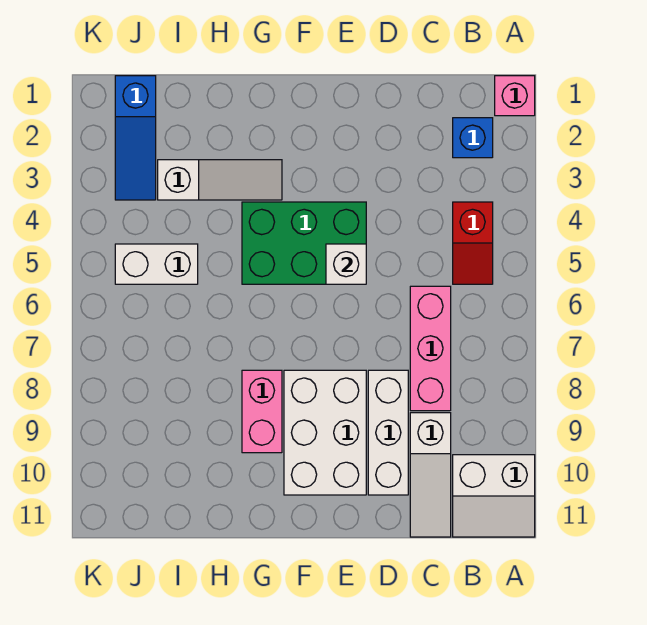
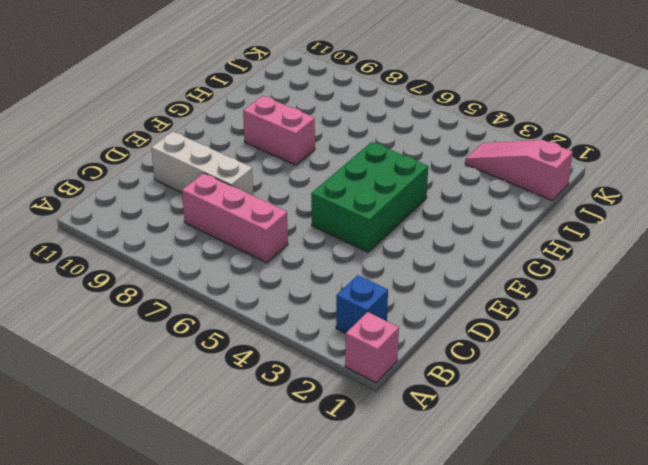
pink slope J1:J3 level 1 top 1 -> blue slope J1:J3 level 1 top 1
none -> white slope A10:B11 level 1 top 10
none -> red slope B4:B5 level 1 top 4
none -> white slope C9:C11 level 1 top 9

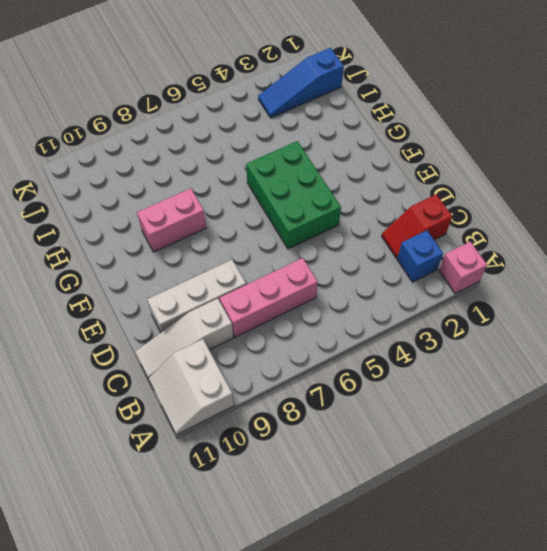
red slope C1:C2 level 1 top 1 -> red slope B4:B5 level 1 top 4
none -> white brick E8:F10 level 1
none -> white slope G3:I3 level 1 top I
none -> white brick I5:J5 level 1

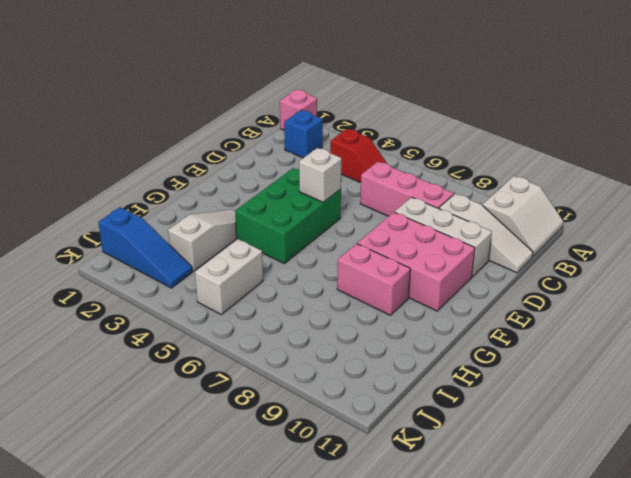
pink brick E8:F10 level 1 -> white brick E8:F10 level 1

